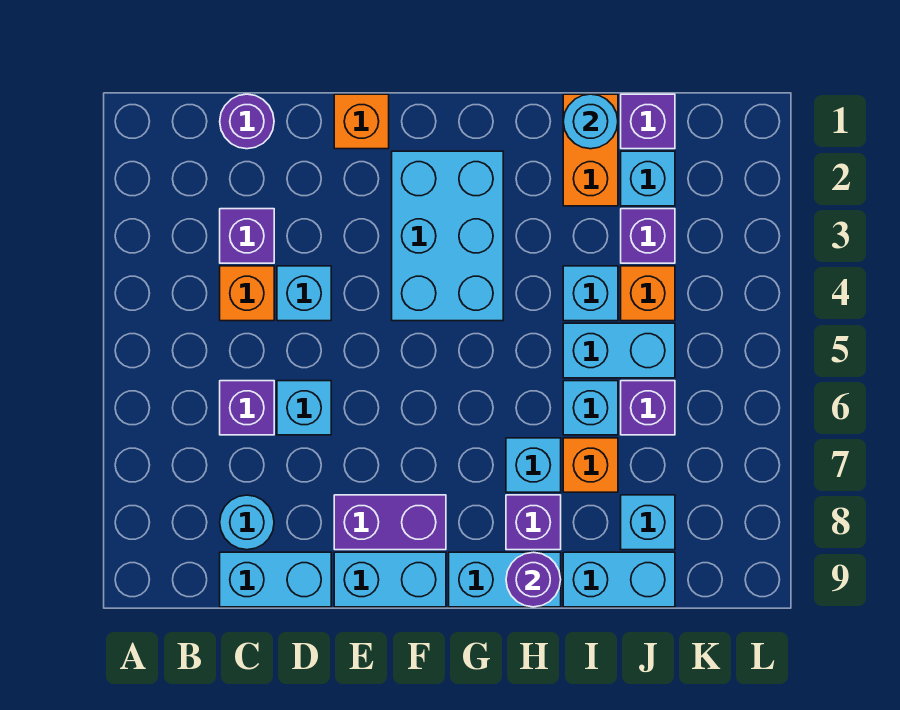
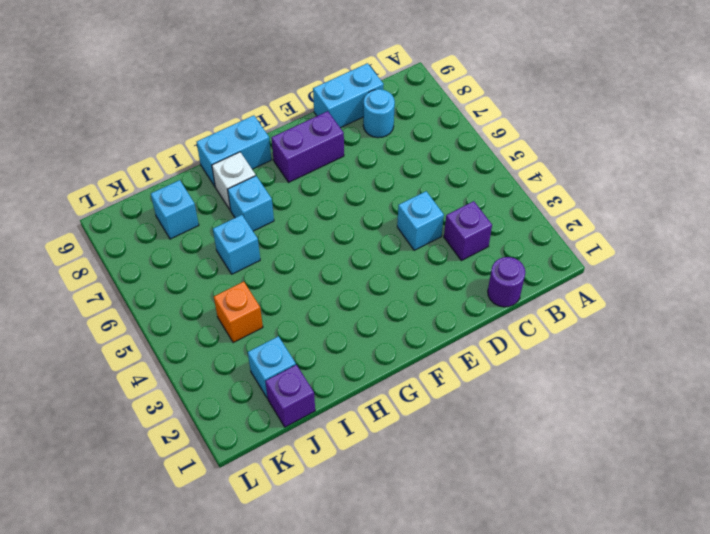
white brick H8 level 1 -> purple brick H8 level 1
none -> orange brick C4 level 1
none -> purple brick C6 level 1
none -> cyan brick D6 level 1

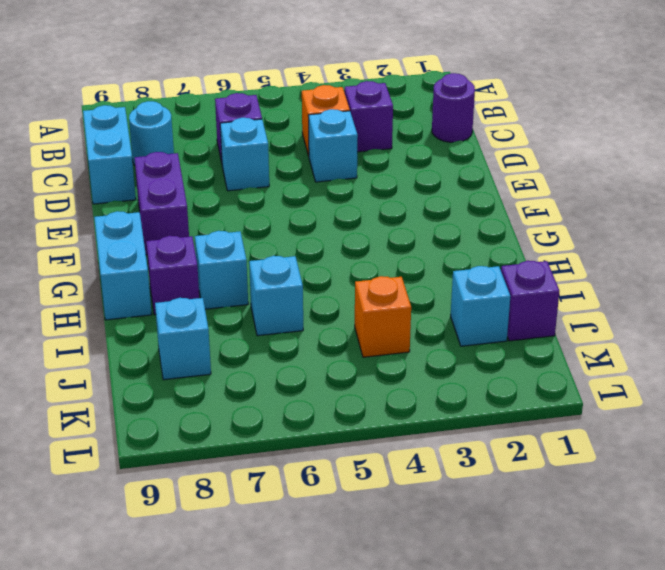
none -> orange brick E1 level 1
none -> cyan brick E9:F9 level 1
none -> cyan brick F2:G4 level 1

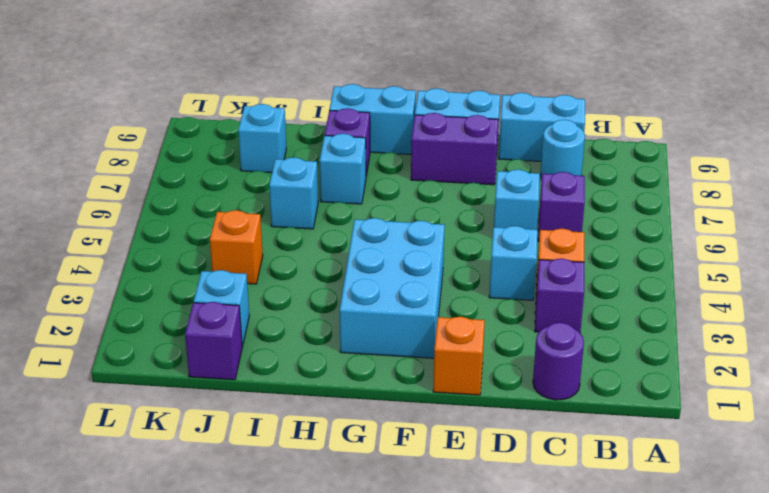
none -> orange brick I1:I2 level 1
none -> cyan brick I4 level 1
none -> cyan brick I5:J5 level 1

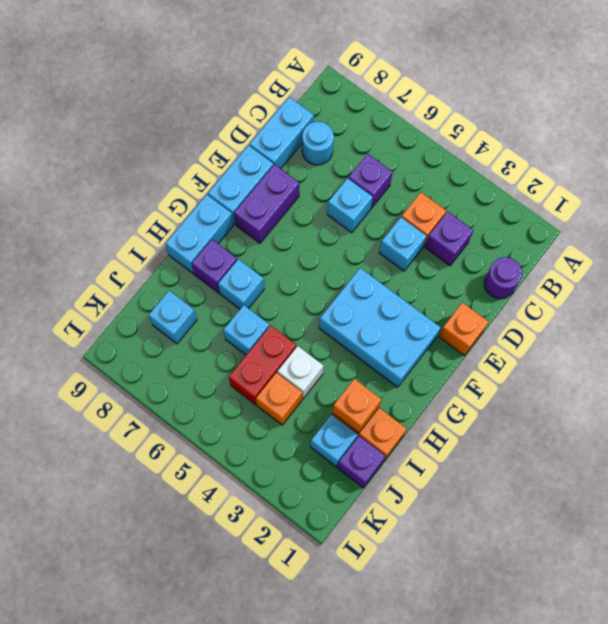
orange brick I2 level 2 -> orange brick I7 level 1
white brick I4 level 1 -> cyan brick I4 level 1
red brick I5:J5 level 1 -> cyan brick I5:J5 level 1
none -> cyan brick I9:J9 level 1
none -> purple brick J3 level 1
none -> purple brick J6 level 1

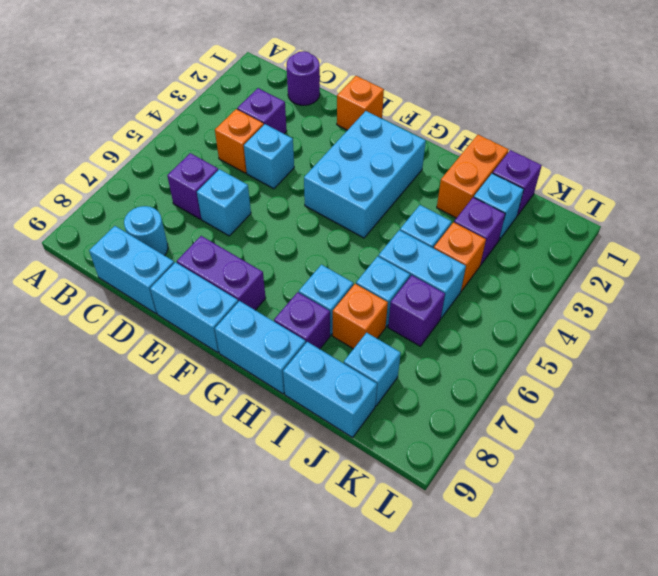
none -> purple round brick H9 level 2
none -> cyan round brick I1 level 2

